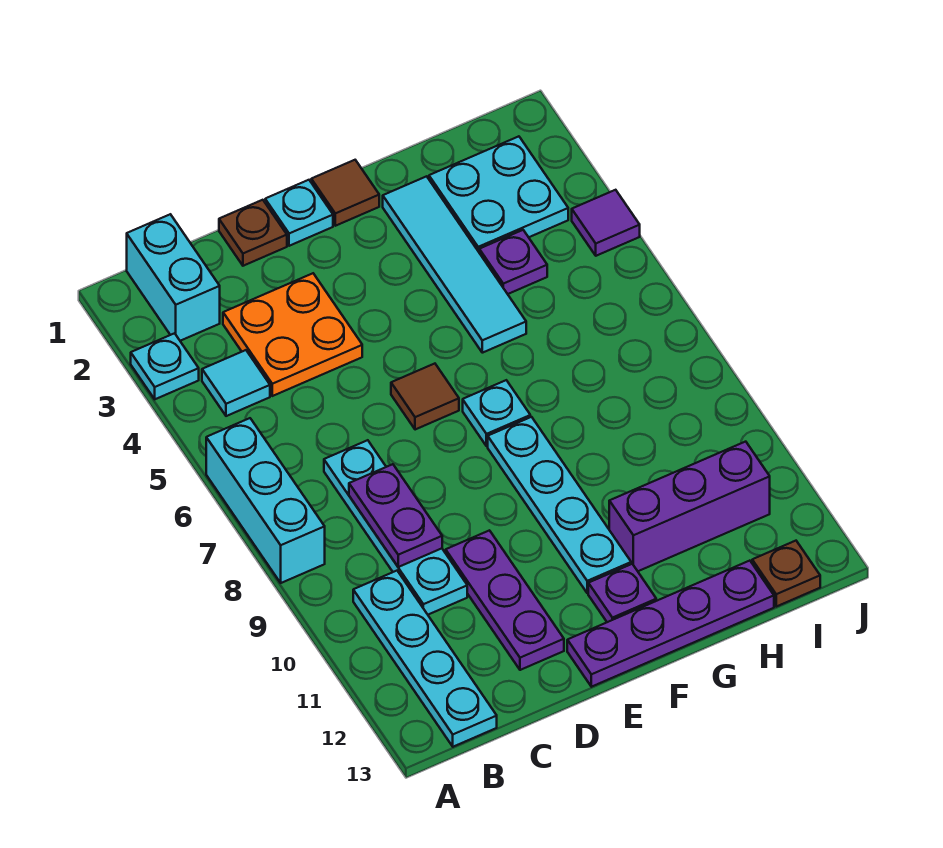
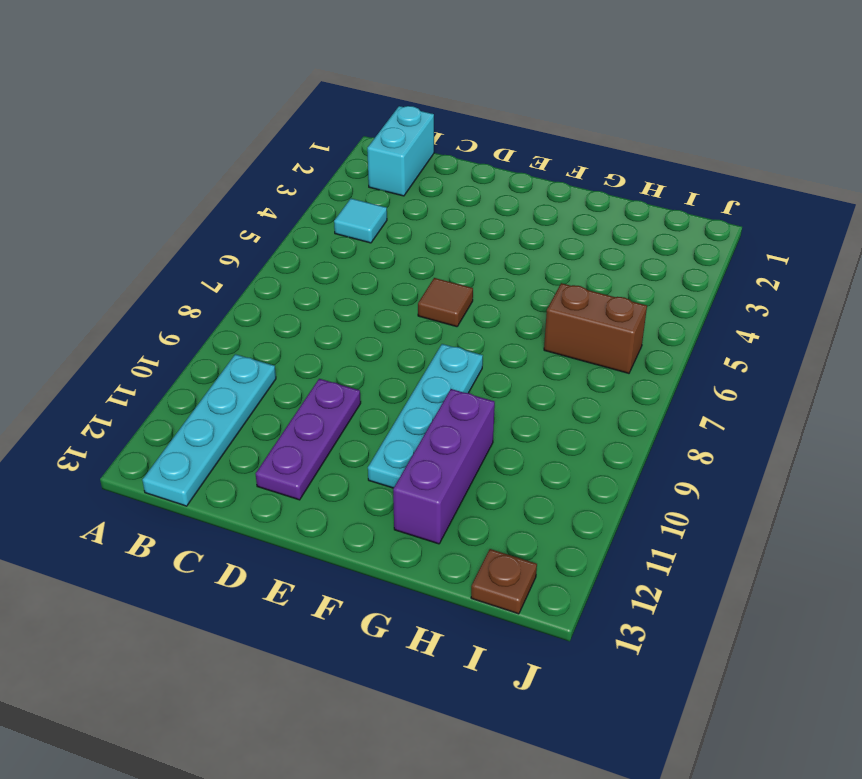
purple brick G10:G12 level 1 -> purple brick G11:I11 level 1
brown brick H6:I6 level 1 -> none
none -> cyan plate A3 level 1
none -> cyan brick A6:A8 level 1
none -> orange plate C3:D4 level 1

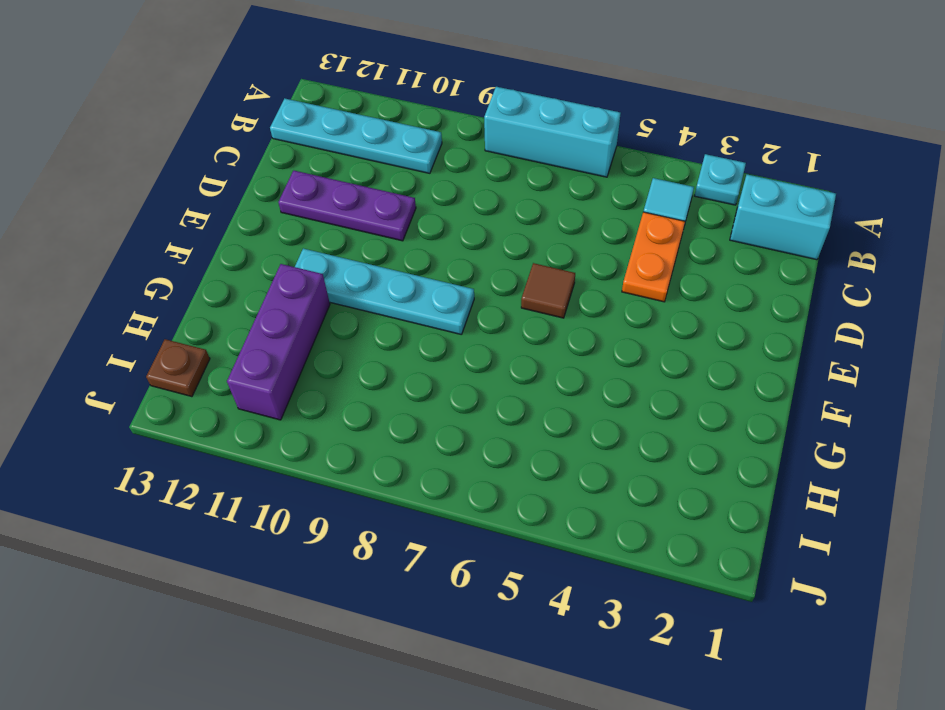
orange plate C4:D4 level 1 -> orange plate C3:D4 level 1
none -> cyan plate C7:C10 level 1
none -> brown plate D1 level 1
none -> cyan plate E1 level 1

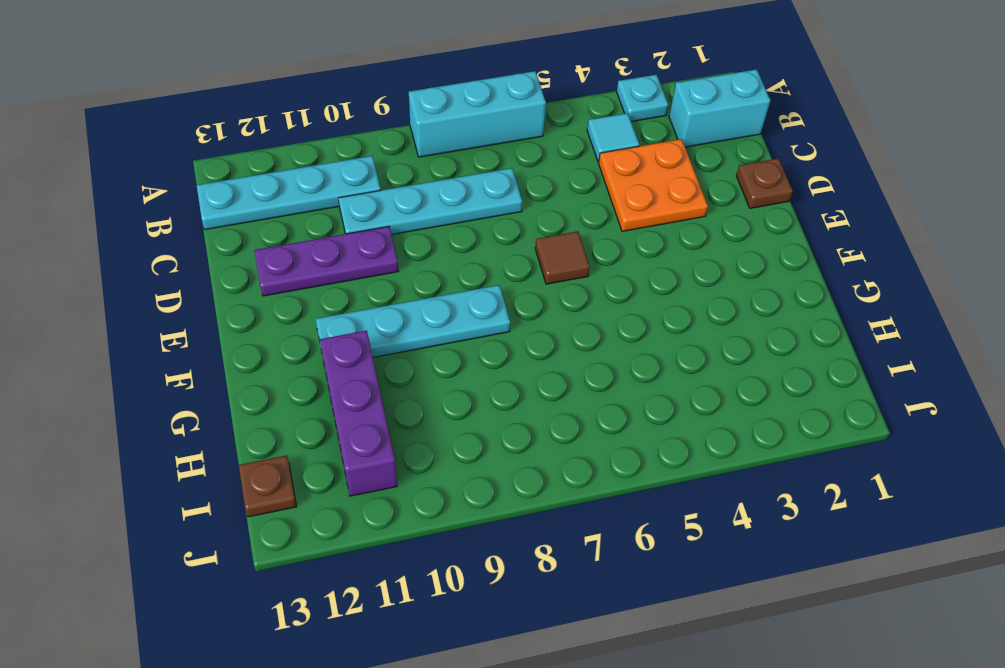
none -> cyan plate E1 level 1
none -> purple plate E13:H13 level 1
none -> brown tile F1 level 1

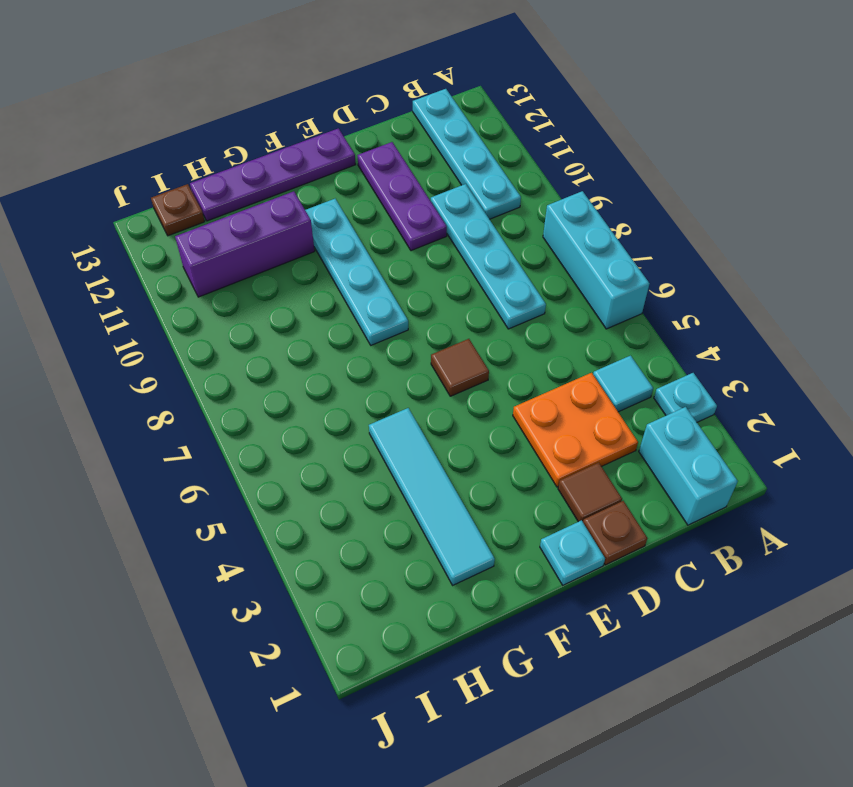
brown tile D2 level 1 -> brown tile F1 level 1
none -> cyan plate F7 level 1
none -> purple plate F12 level 1
none -> cyan plate H2:I3 level 1

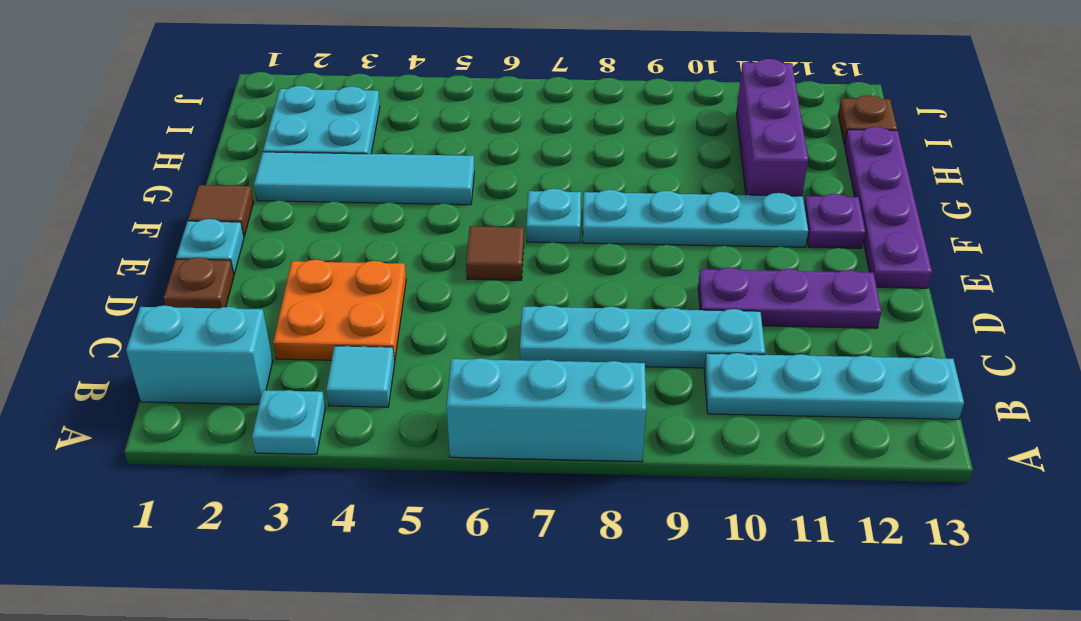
none -> purple plate H4 level 1
none -> purple tile J4 level 1
none -> purple plate C8:C9 level 2

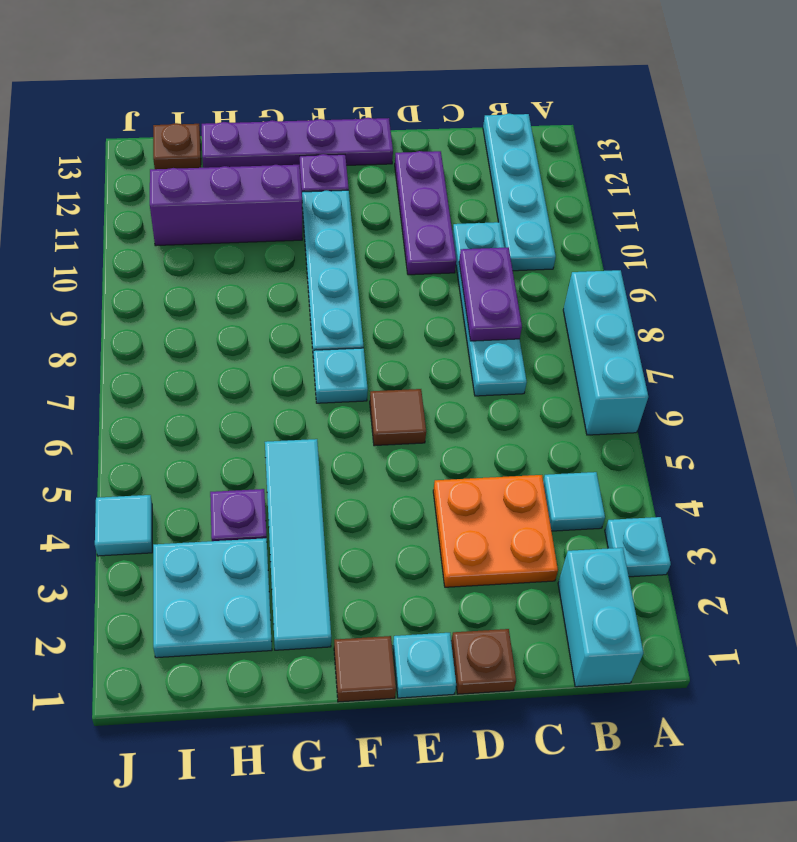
cyan tile J4 level 1 -> purple tile J4 level 1

